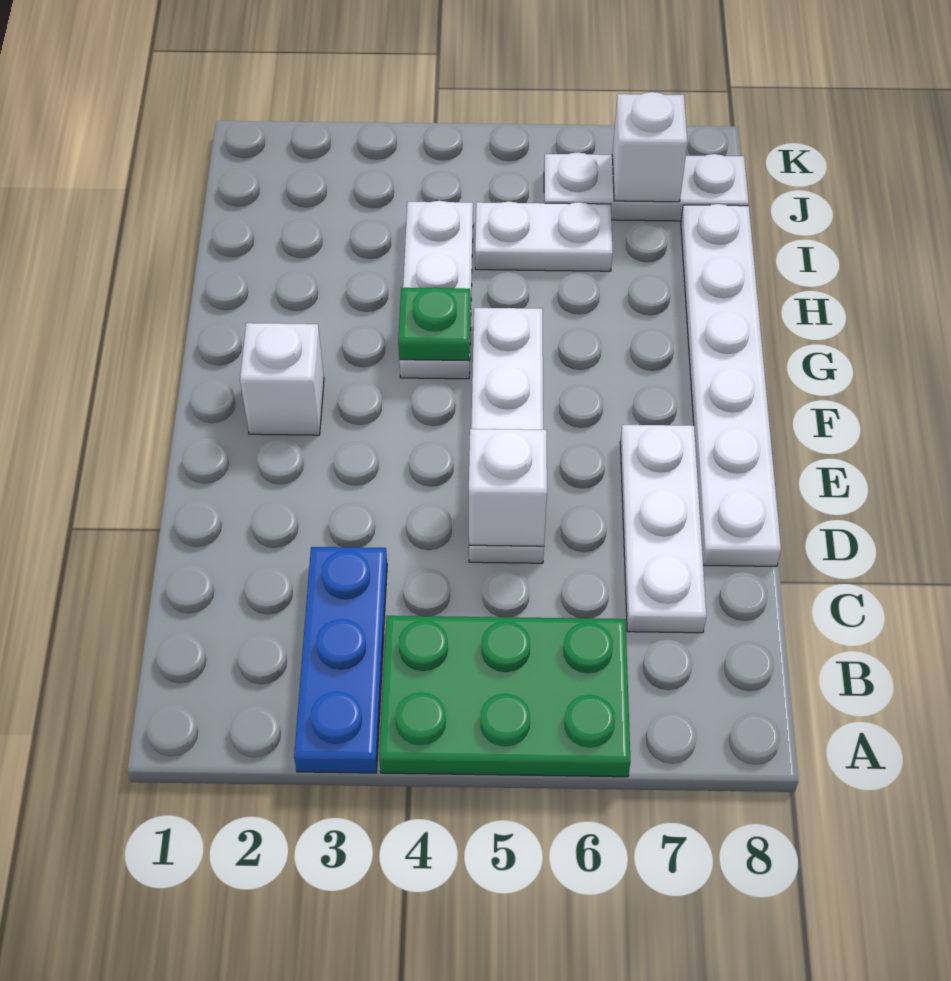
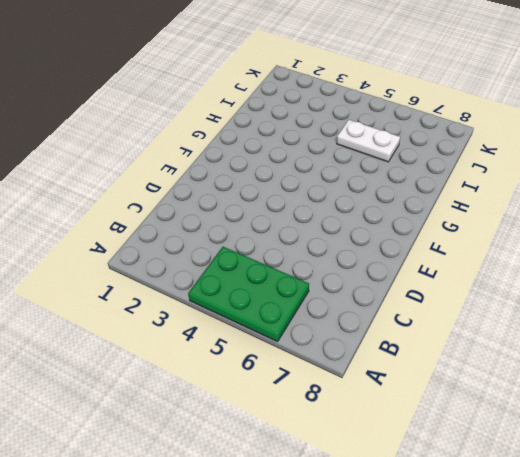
none -> blue plate A3:C3 level 1
none -> white plate C7:E7 level 1
none -> white plate D5:G5 level 1

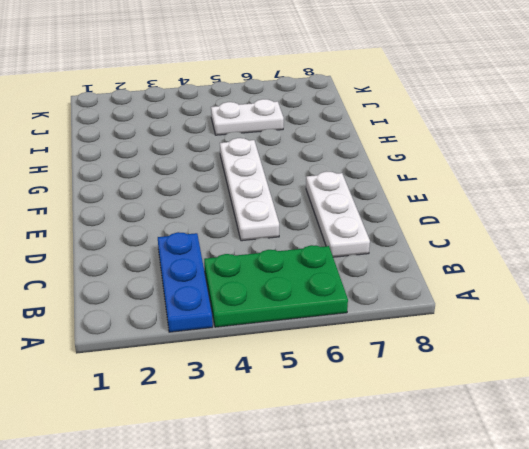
none -> white plate D8:I8 level 1
none -> white brick F2 level 1
none -> white plate G4:I4 level 1

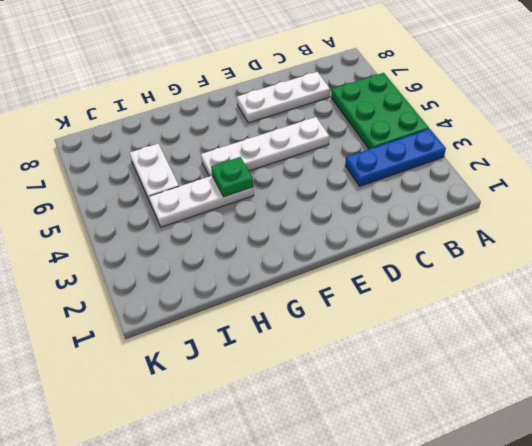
none -> white plate D8:I8 level 1
none -> white brick F2 level 1
none -> white plate J6:J8 level 1

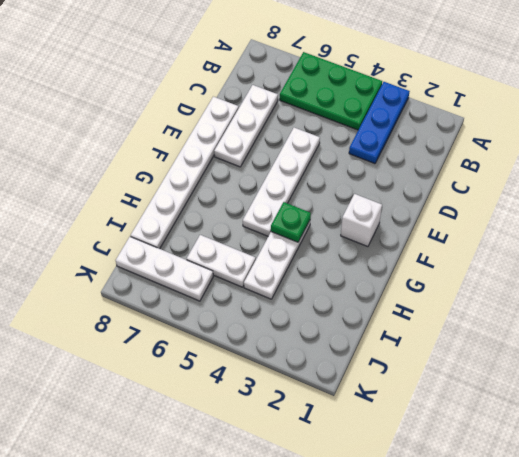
none -> white brick D5 level 2
none -> white brick J7 level 2

